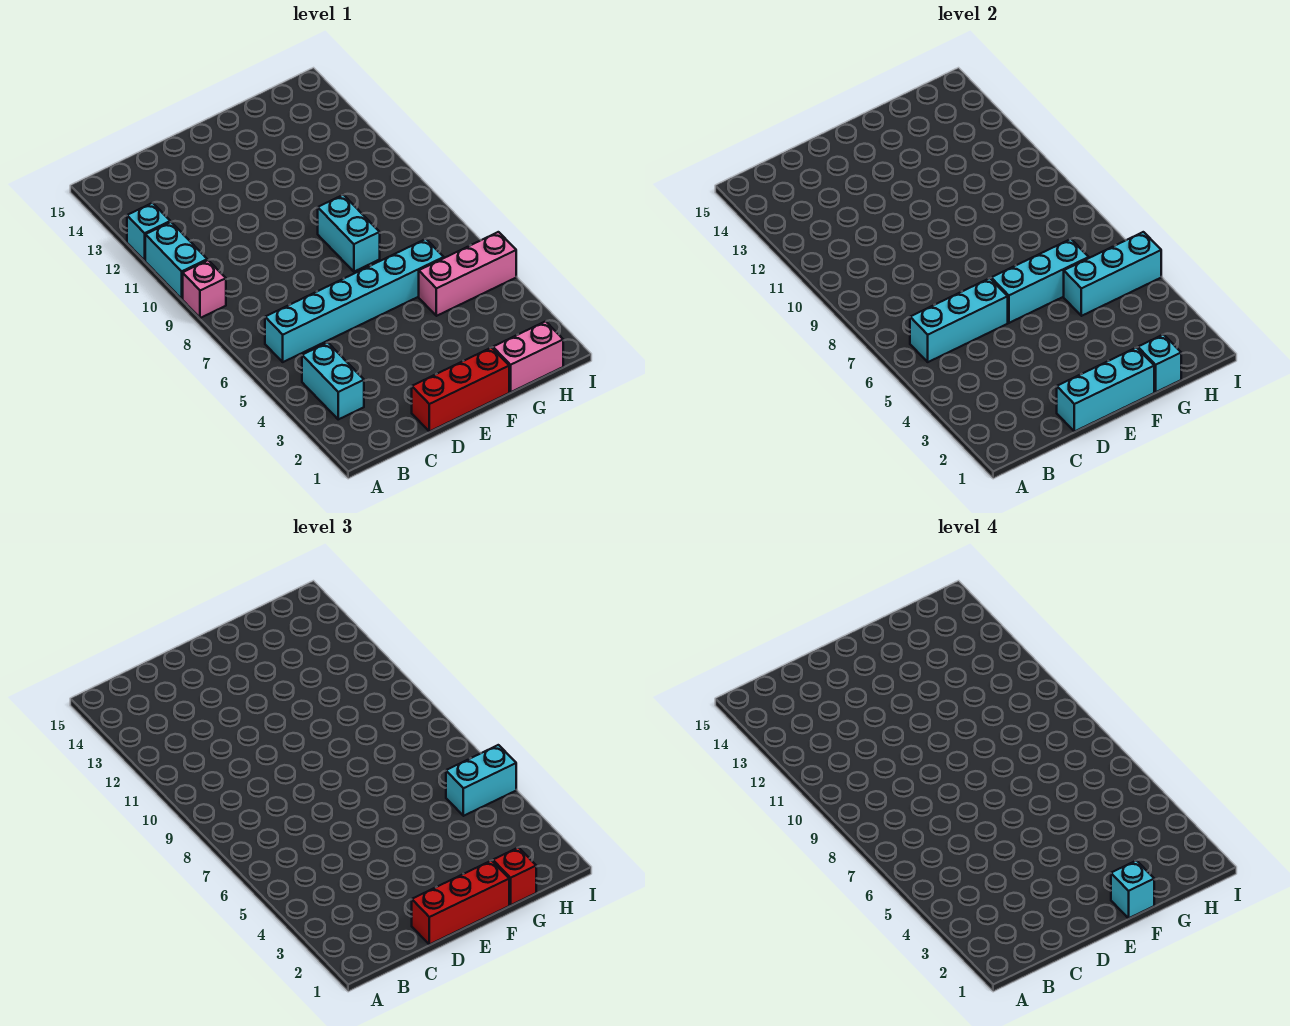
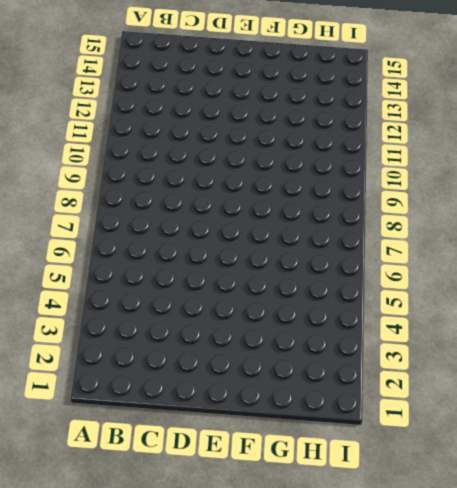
none -> pink brick A9 level 1
none -> cyan brick A10:A11 level 1
none -> cyan brick A12 level 1

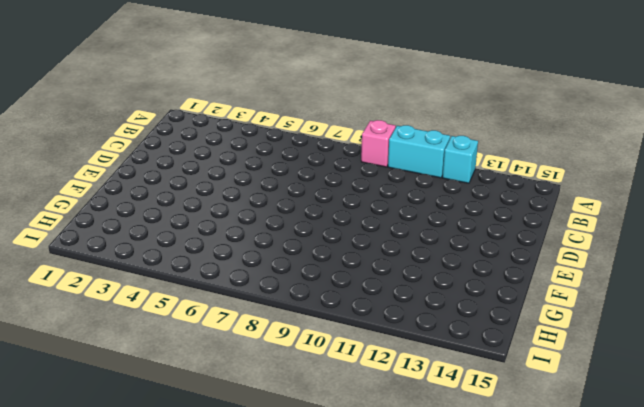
none -> cyan brick B3:B4 level 1
none -> cyan brick B6:G6 level 1
none -> red brick D1:F1 level 1

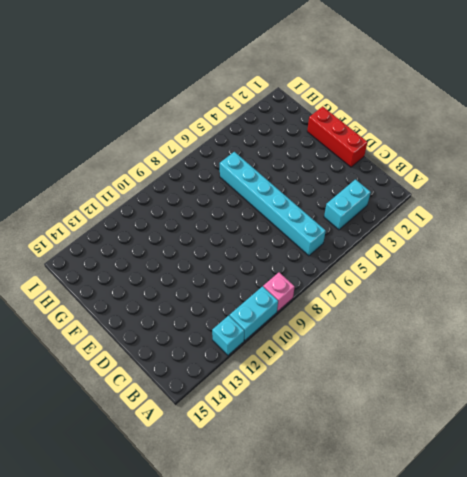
none -> cyan brick F8:F9 level 1
none -> pink brick G1:H1 level 1
none -> pink brick G5:I5 level 1

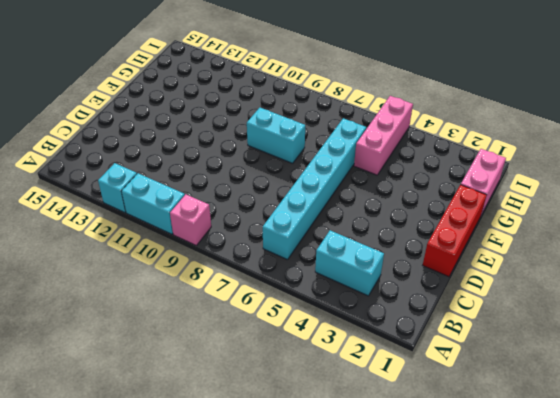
none -> cyan brick B6:D6 level 2
none -> cyan brick D1:F1 level 2
none -> cyan brick E6:G6 level 2

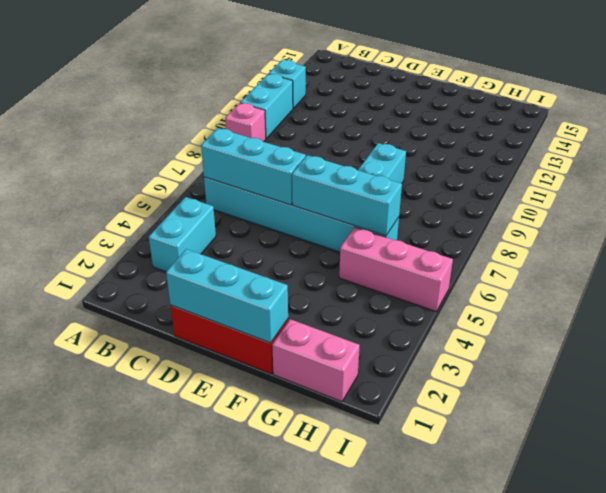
none -> cyan brick G1 level 2
none -> cyan brick G5:I5 level 2
none -> red brick D1:F1 level 3

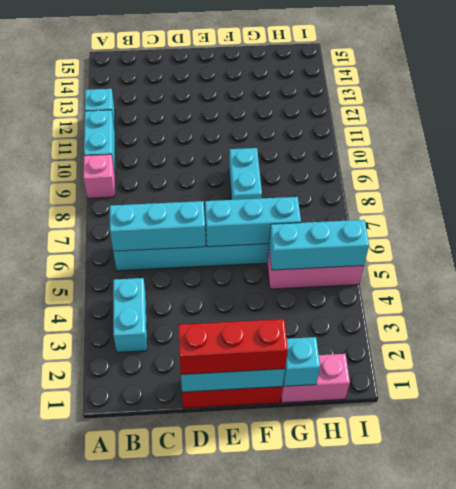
none -> red brick G1 level 3
none -> cyan brick H5:I5 level 3
none -> cyan brick F1 level 4

